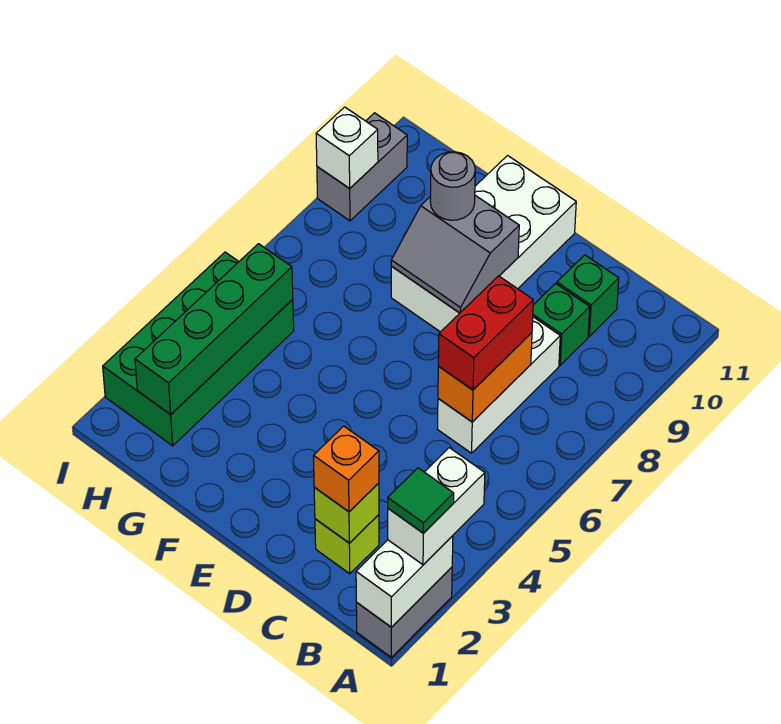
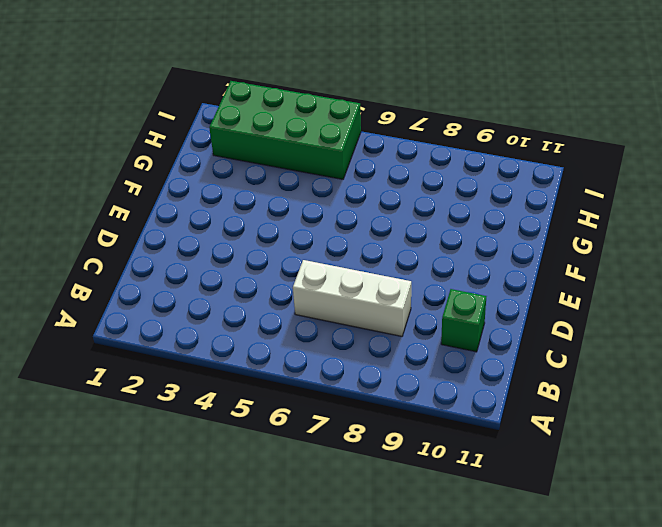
none -> grey brick A1:A2 level 1
none -> lime brick C2 level 1
none -> green brick C9 level 1

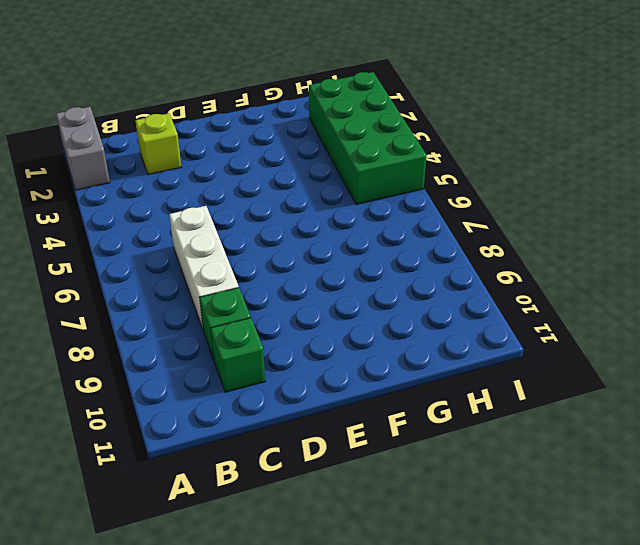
none -> white brick E8:F11 level 1
none -> grey brick I9:I10 level 1
none -> white brick A1:A2 level 2

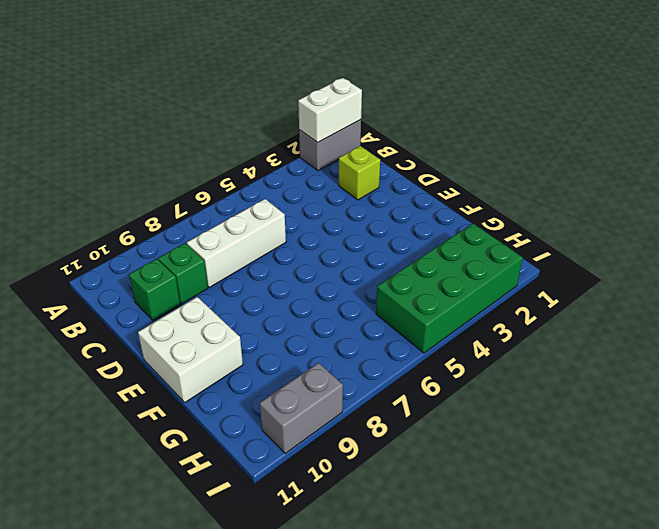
white brick E10:F11 level 1 -> white brick E8:F11 level 1
none -> lime brick C2 level 2
none -> orange brick C6:C7 level 2
none -> grey slope E8:F9 level 2 top 9

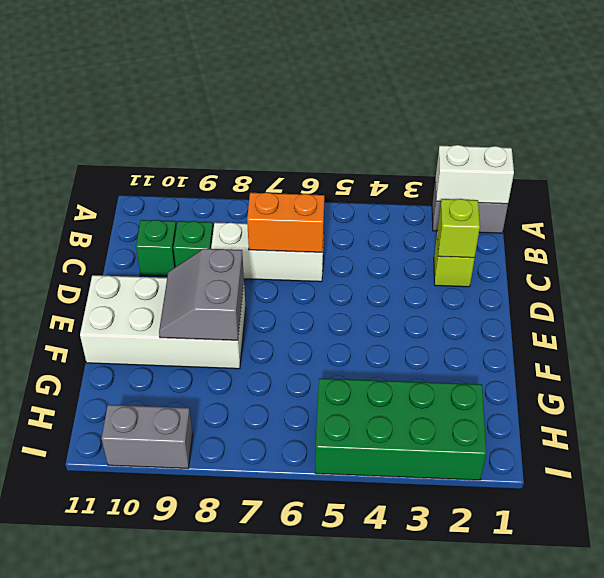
grey slope E8:F9 level 2 top 8 -> grey slope E8:F9 level 2 top 9
none -> green brick H2:H5 level 2
none -> white brick I9 level 2
none -> white brick A2:A3 level 3

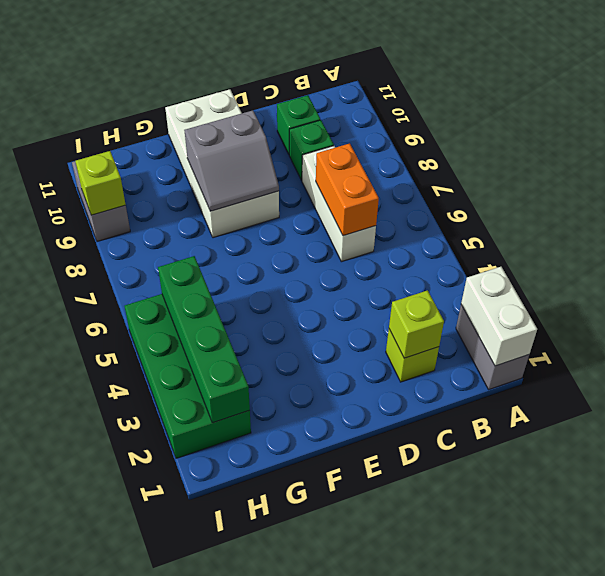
lime brick I9 level 2 -> white brick I9 level 2
none -> white brick A2:A3 level 3
none -> orange brick C2 level 3
none -> red brick C6:C7 level 3

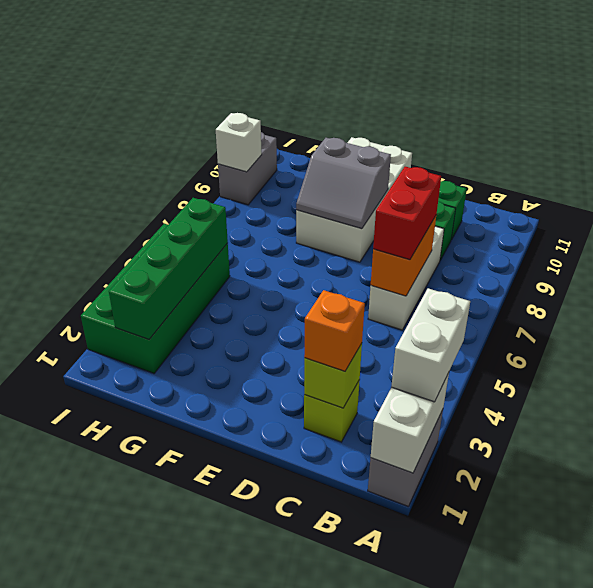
none -> grey round brick F9 level 3
none -> green tile A2 level 4

